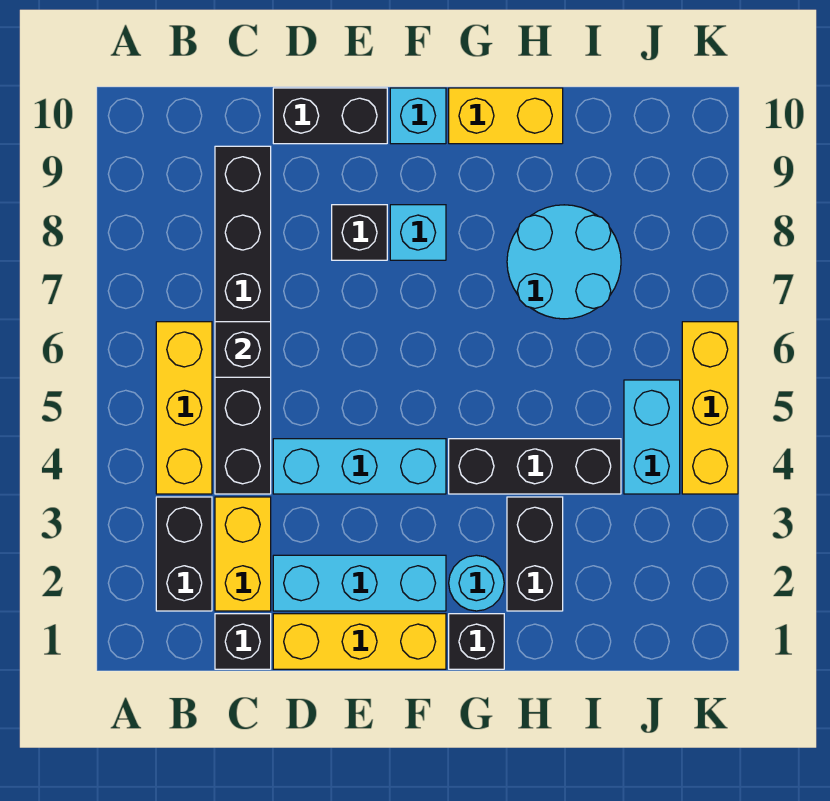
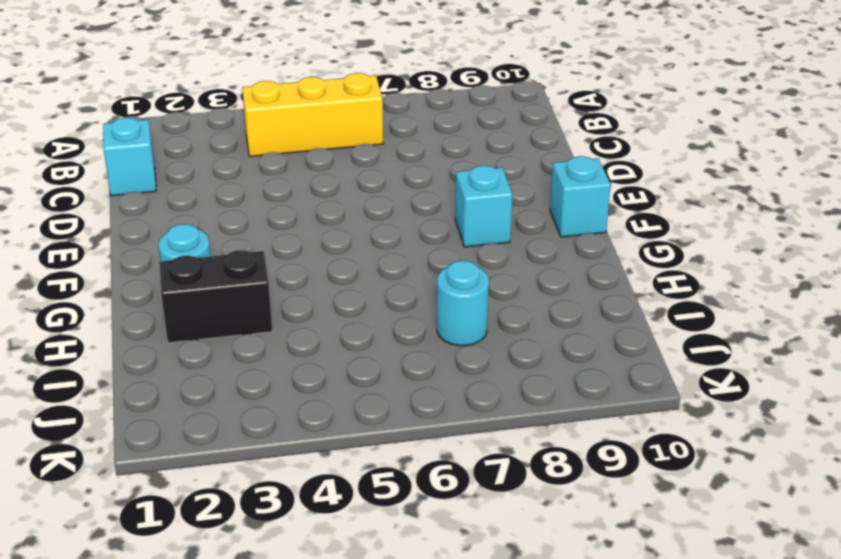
cyan brick C1 level 1 -> black brick C1 level 1
cyan round brick I7 level 1 -> cyan round brick H7:I8 level 1
none -> black brick B2:B3 level 1
none -> yellow brick C2:C3 level 1
none -> black brick C4:C9 level 1

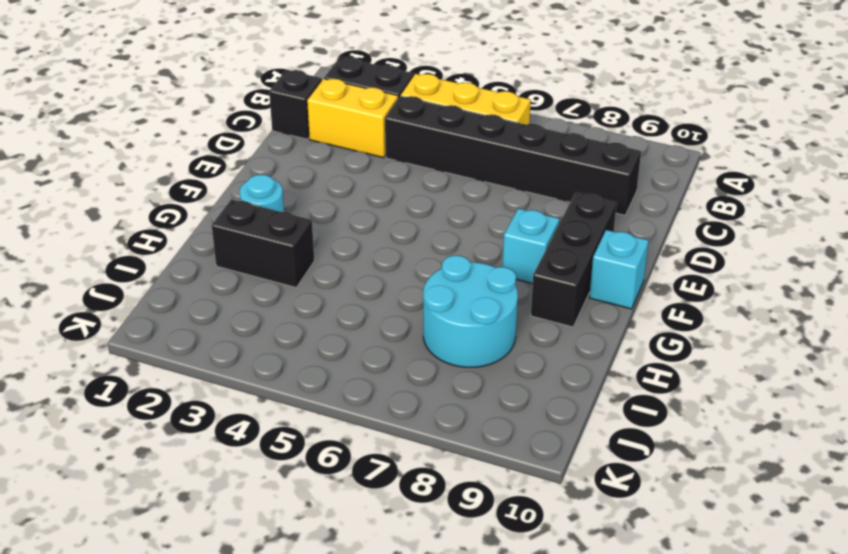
black brick E9:G9 level 1 -> black brick G4:I4 level 1
none -> yellow brick D1:F1 level 1
none -> cyan brick D2:F2 level 1
none -> cyan brick D4:F4 level 1

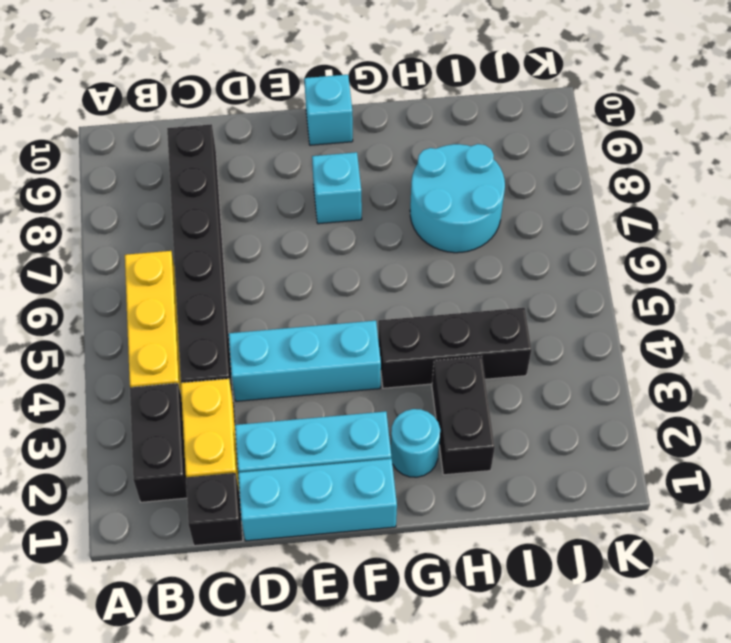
cyan brick D1:F1 level 1 -> yellow brick D1:F1 level 1
none -> black brick D10:E10 level 1
none -> black brick E8 level 1
none -> black brick G1 level 1

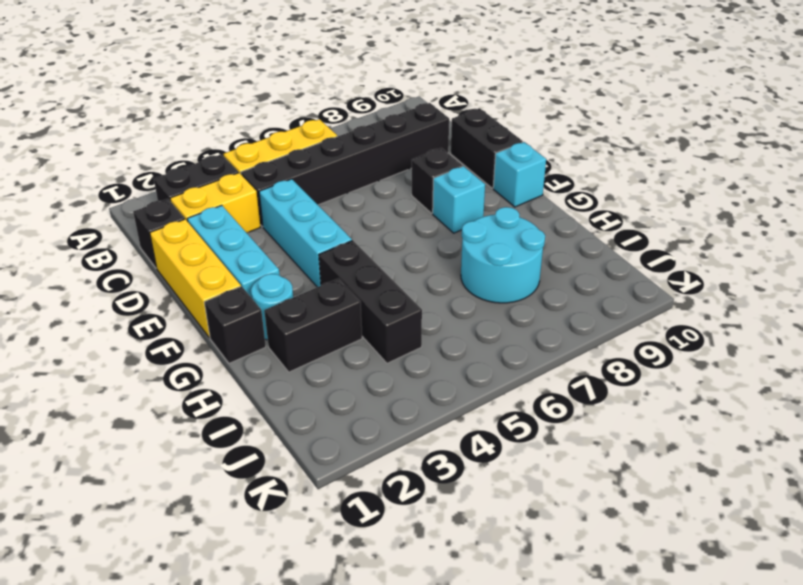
none -> yellow brick G10:H10 level 1
none -> cyan brick J4:J5 level 1
none -> yellow brick K4:K6 level 1

